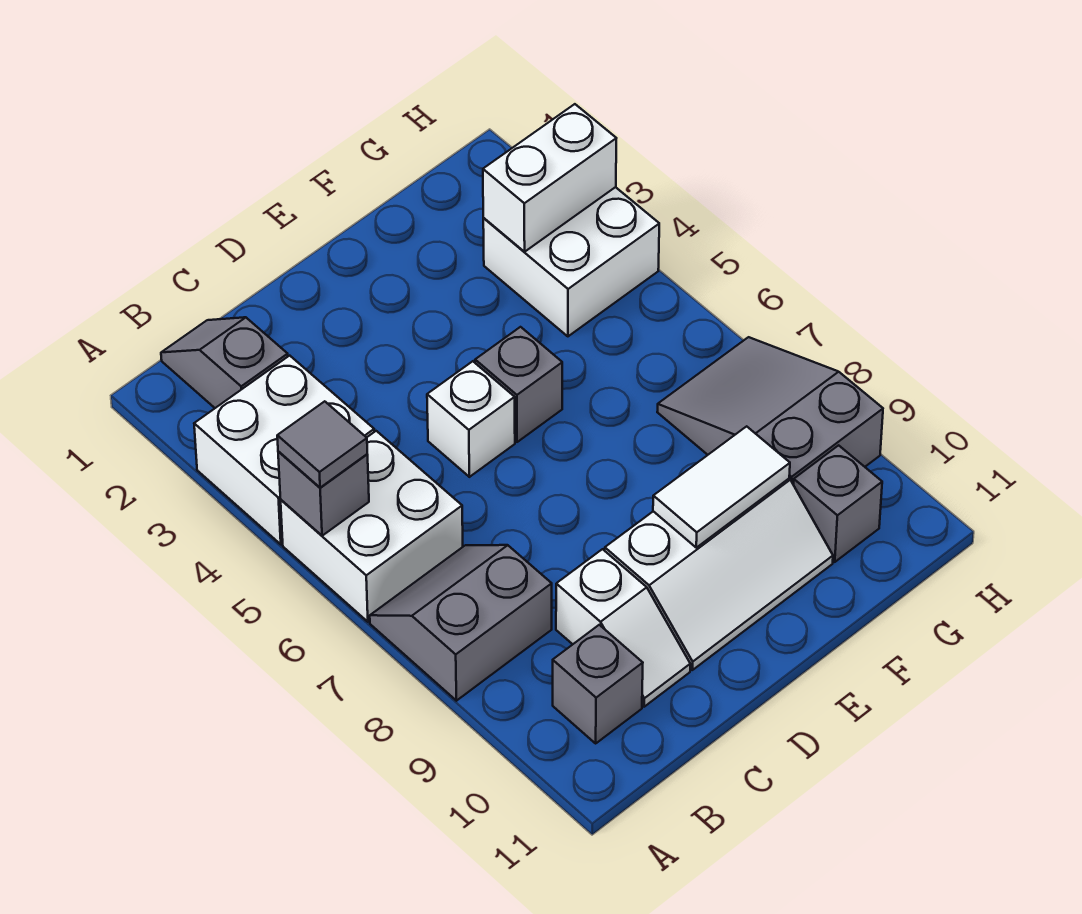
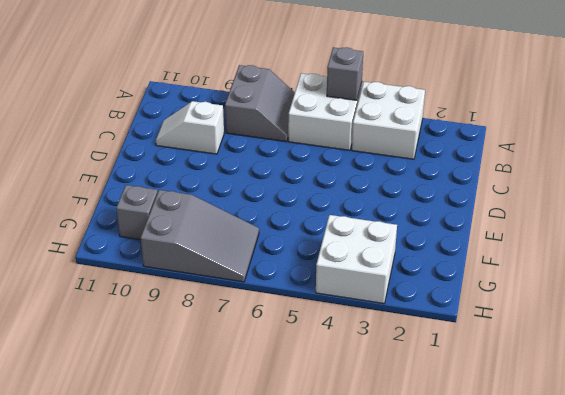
none -> grey slope B1:B2 level 1 top 2
none -> grey brick B10 level 1
none -> white brick D5 level 1

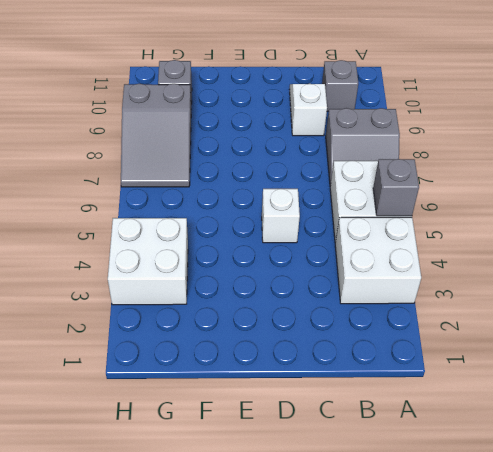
none -> grey slope B1:B2 level 1 top 2
none -> white slope D9:F10 level 1 top 9
none -> grey brick E5 level 1

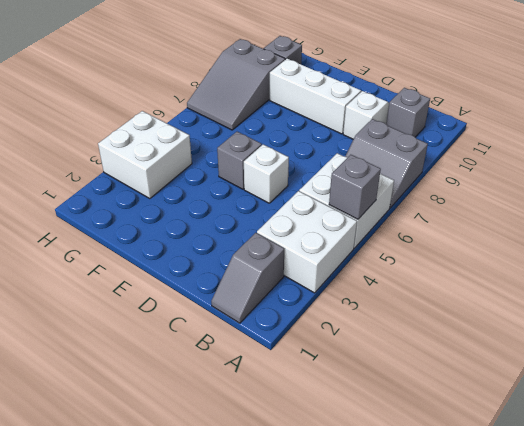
none -> white tile E9:F9 level 2
none -> white brick G3:H3 level 2
none -> grey tile A5 level 3

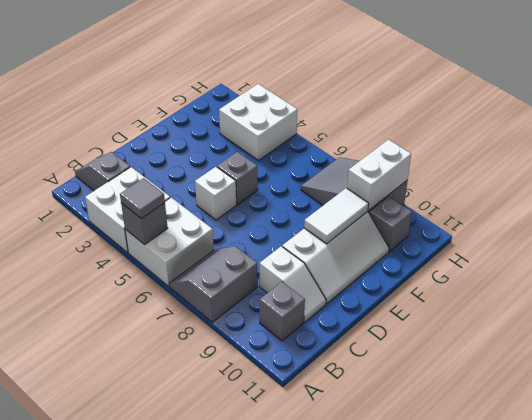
white brick G9:H9 level 2 -> white brick G3:H3 level 2

